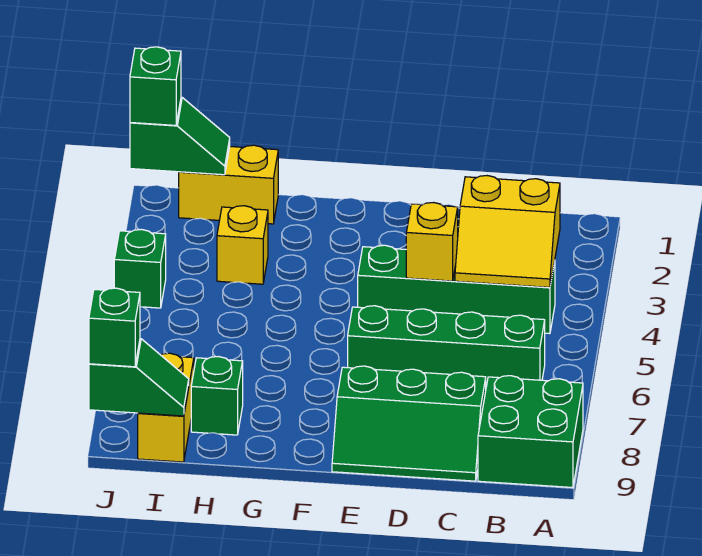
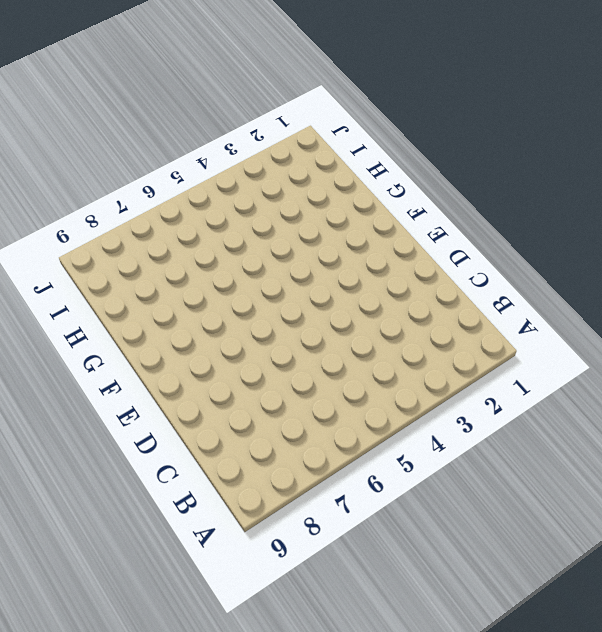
none -> green brick A8:B9 level 1
none -> green brick B4:E4 level 1
none -> green brick B6:E6 level 1

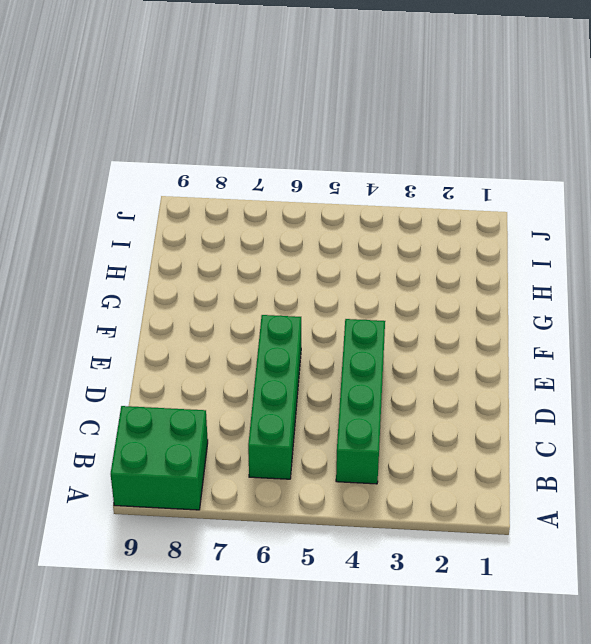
none -> green slope C8:E9 level 1 top 8
none -> yellow brick H1:I1 level 1
none -> yellow brick H3 level 1

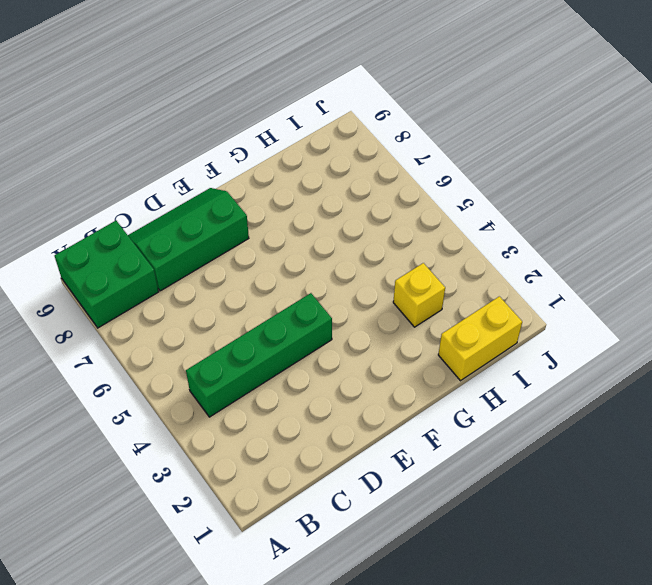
none -> green brick B6:E6 level 1
none -> green brick H8 level 1
none -> yellow brick I8:I9 level 1

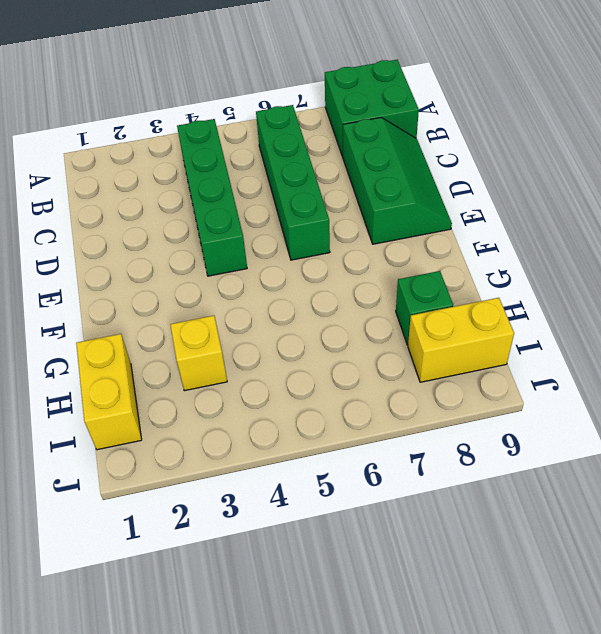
none -> green brick J4 level 1
none -> yellow slope B3:C4 level 2 top 3
none -> yellow brick D4 level 2

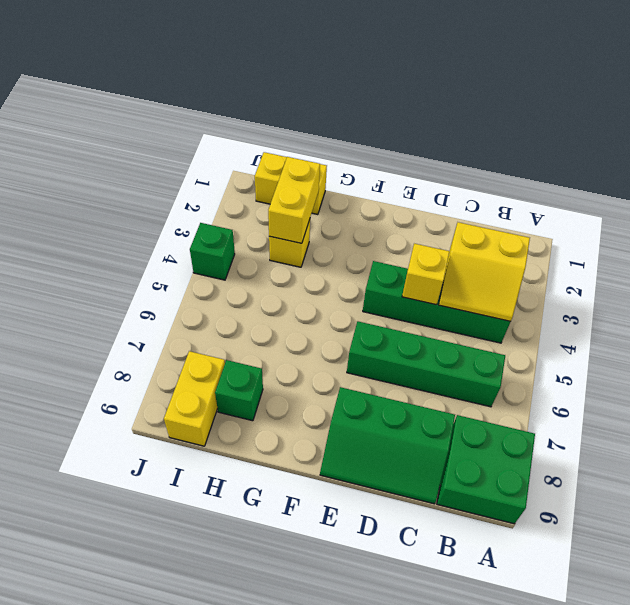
yellow brick H2:H3 level 2 -> none
none -> green slope I1:J1 level 2 top J
none -> green slope I9:J9 level 2 top J
none -> green brick J1 level 3

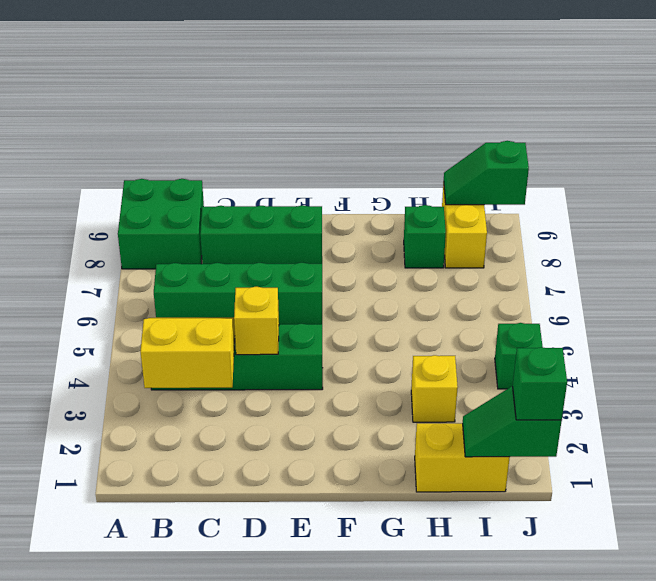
none -> green brick J9 level 3

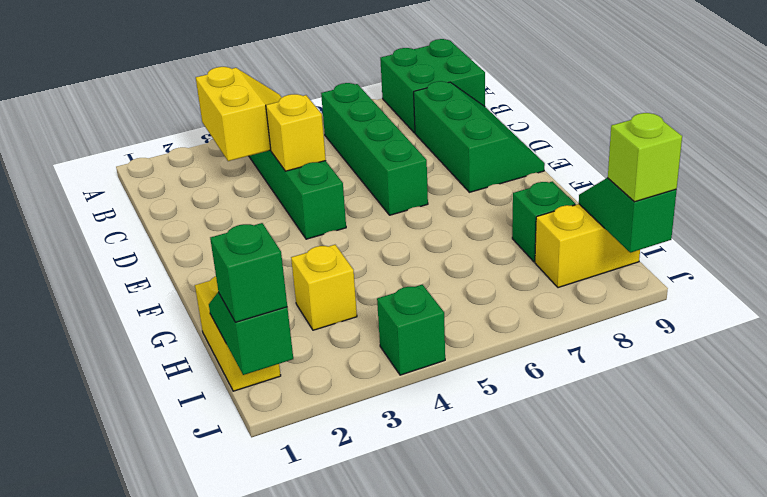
lime brick J9 level 3 -> green brick J9 level 3

